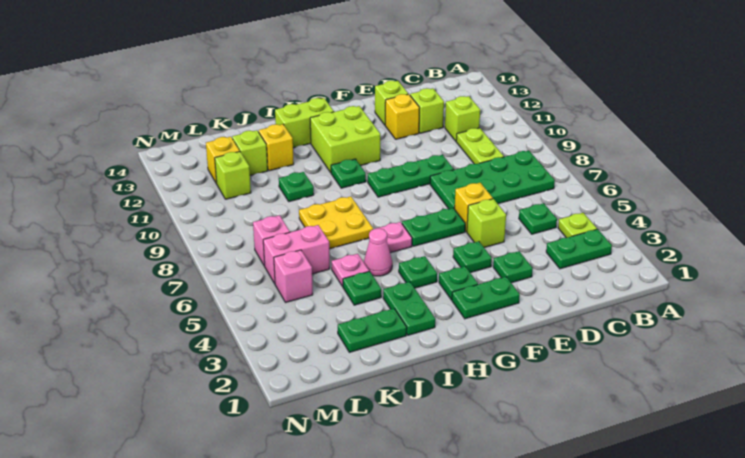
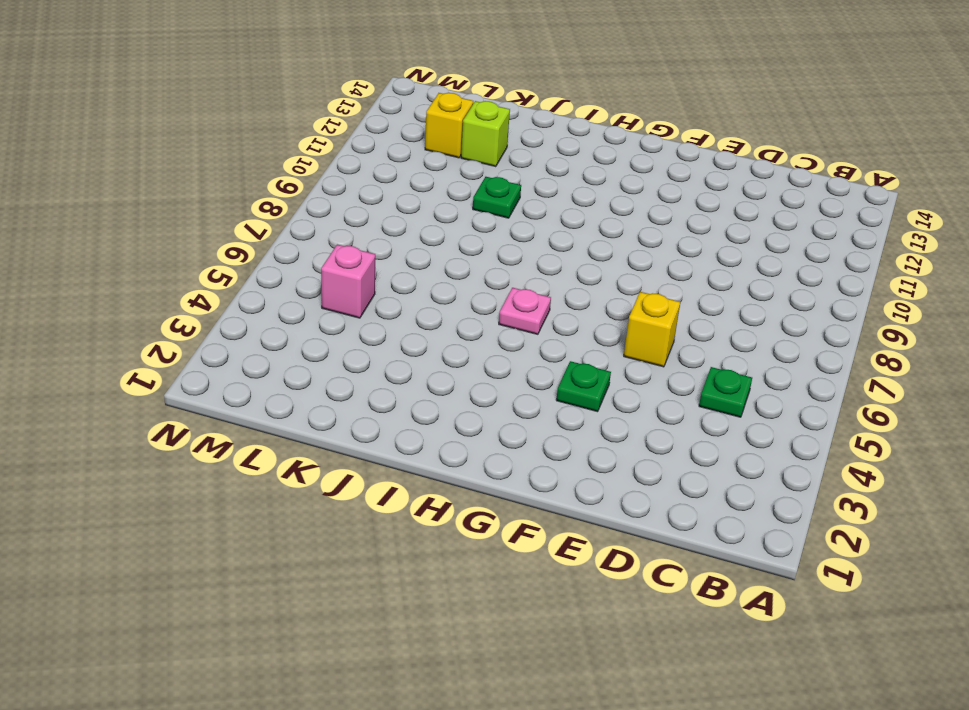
none -> green plate B3:C3 level 1
none -> lime plate B4 level 1
none -> green plate B7:E8 level 1
none -> lime plate C9:C10 level 1

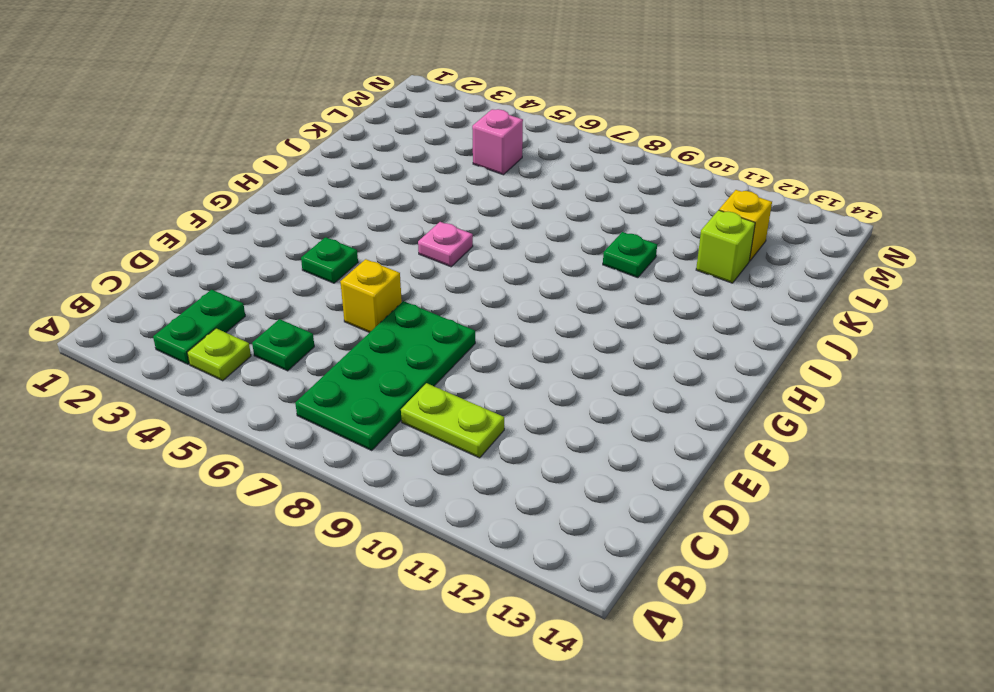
none -> lime brick C11 level 1
none -> lime brick D12 level 1
none -> green plate E3 level 1
none -> lime brick E5 level 1

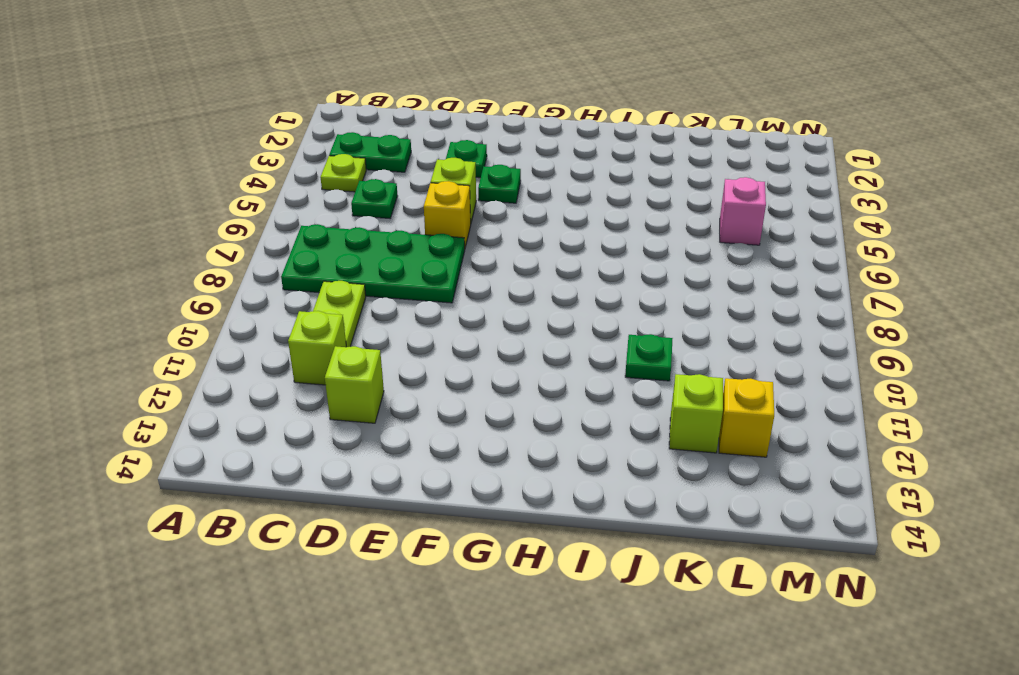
none -> green plate E9:G9 level 1
none -> yellow brick E12 level 1
none -> lime brick E13 level 1
none -> green plate F2:G2 level 1

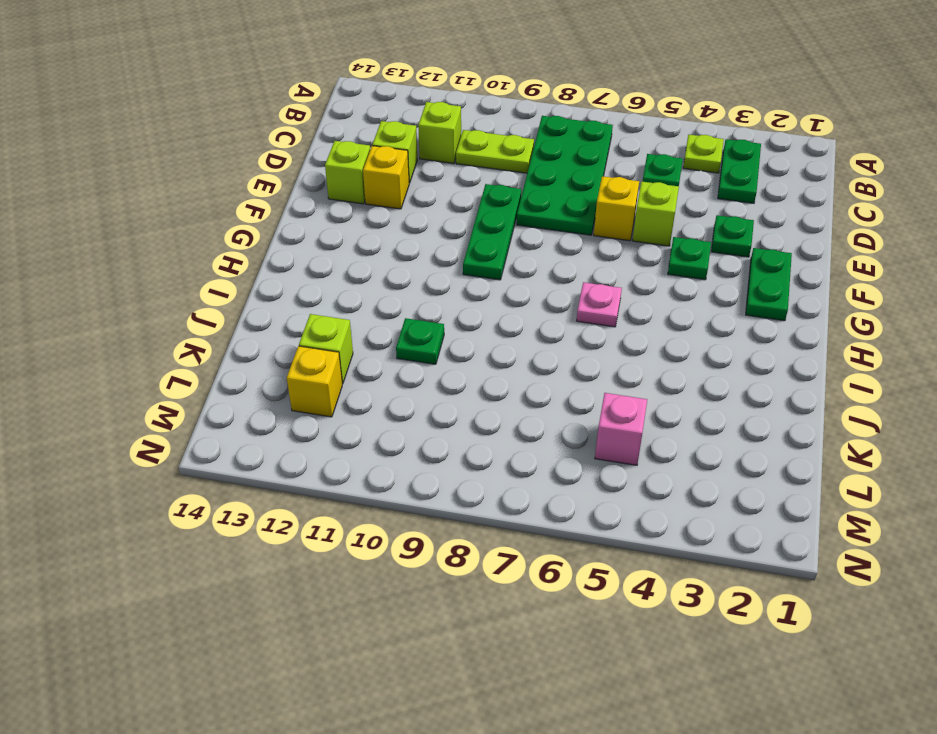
none -> green plate F6:G6 level 1
none -> green plate G3 level 1
none -> lime brick G11:H12 level 1
none -> green plate H4 level 1

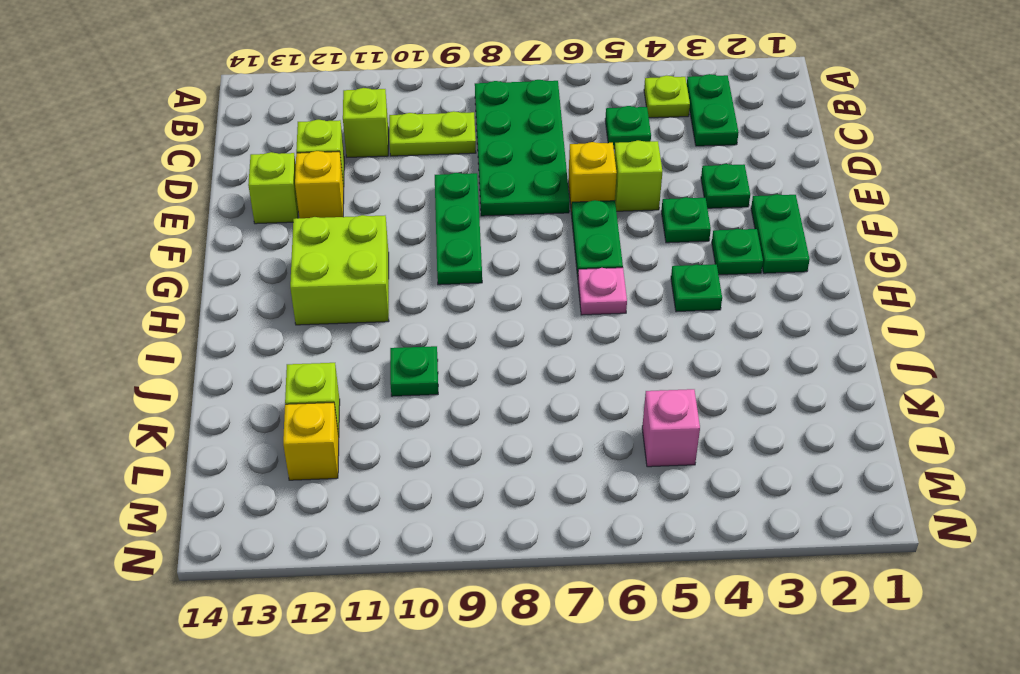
none -> green plate H10 level 1
none -> lime brick H13:I13 level 1
none -> green plate I2:I3 level 1
none -> pink cone I5 level 1

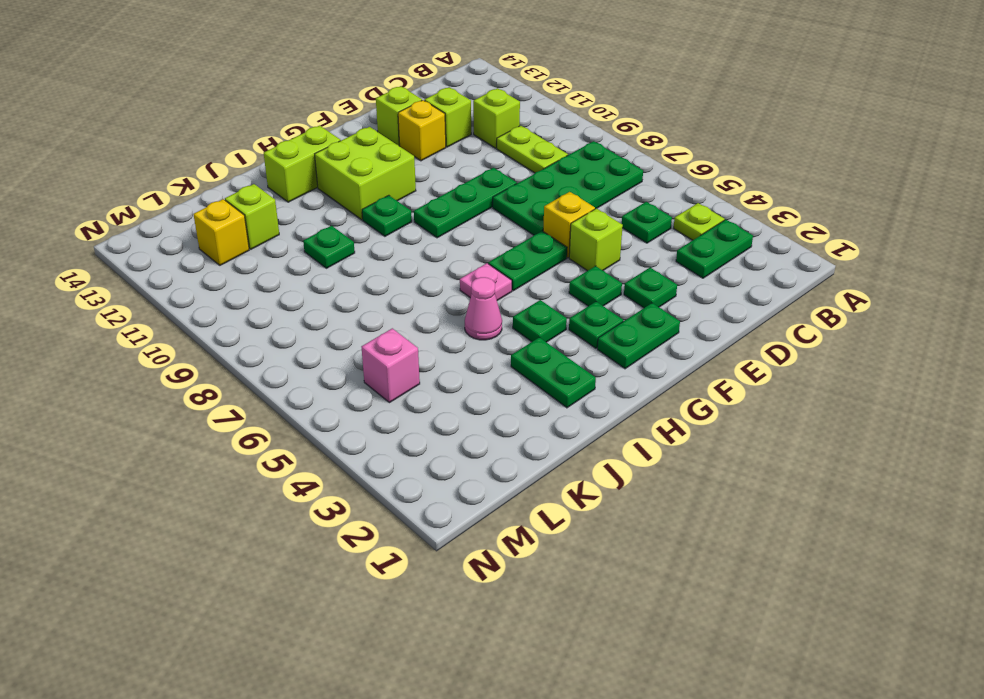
none -> yellow plate I7:J8 level 1
none -> green plate J2:K2 level 1
none -> green plate J4 level 1
none -> pink plate J5 level 1

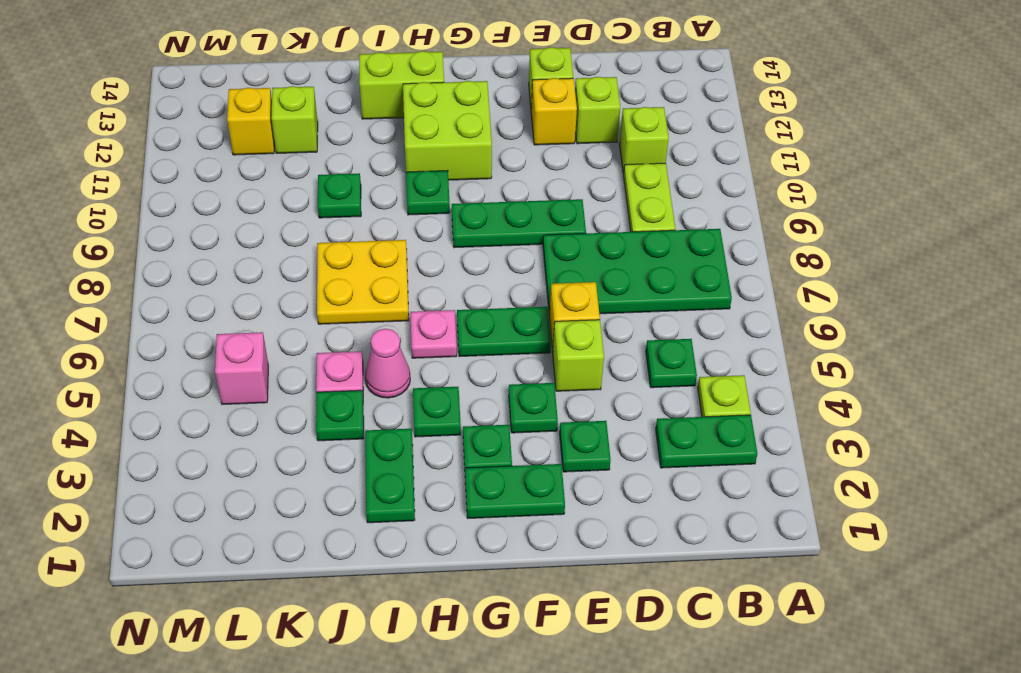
none -> green plate J2:K2 level 1
none -> yellow brick J12 level 1
none -> pink brick K6:L6 level 1
none -> pink brick L7 level 1

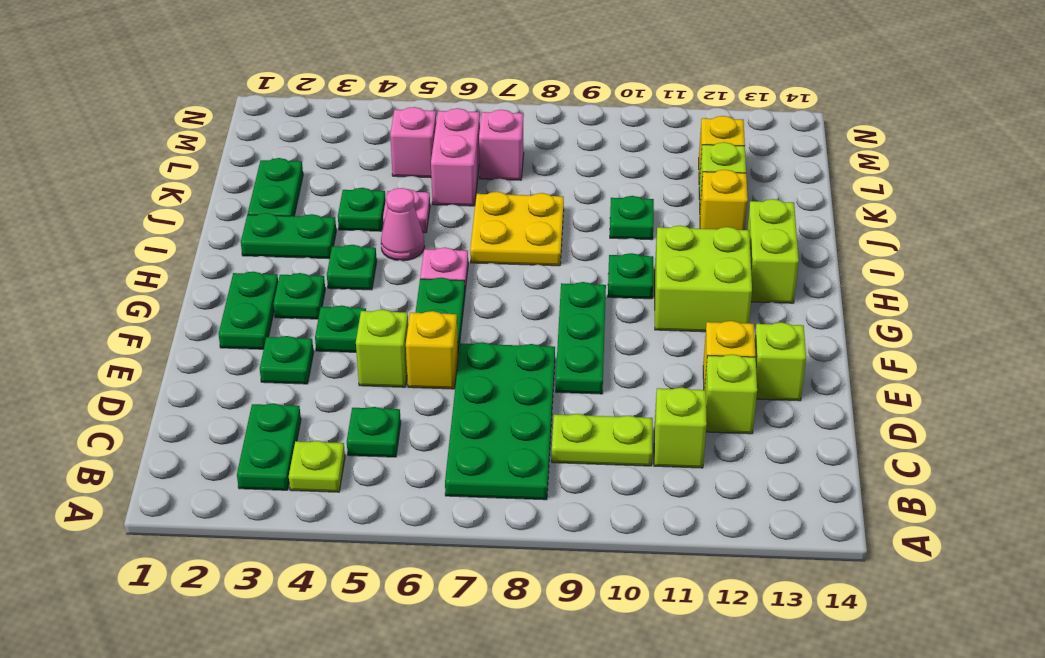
none -> lime brick L11 level 1

